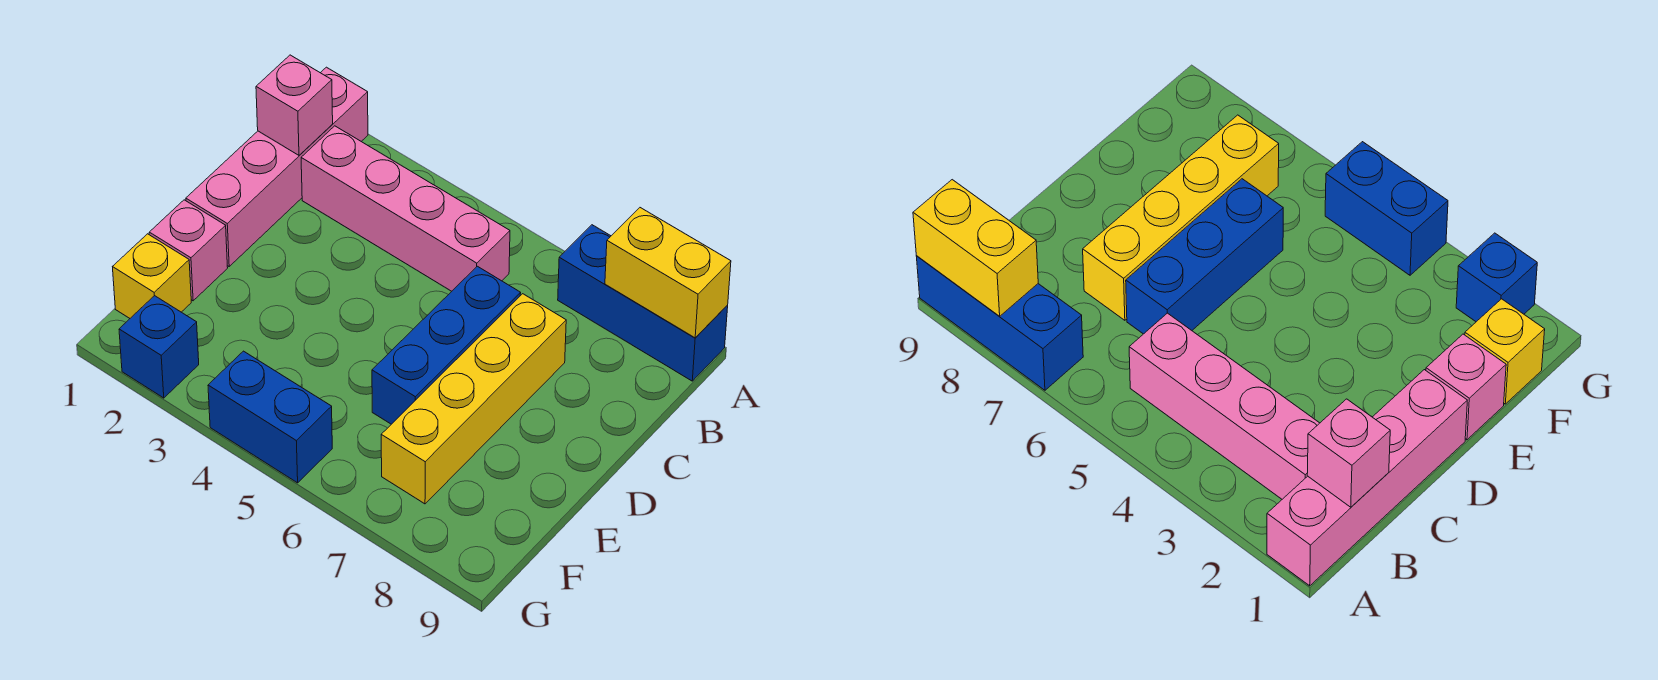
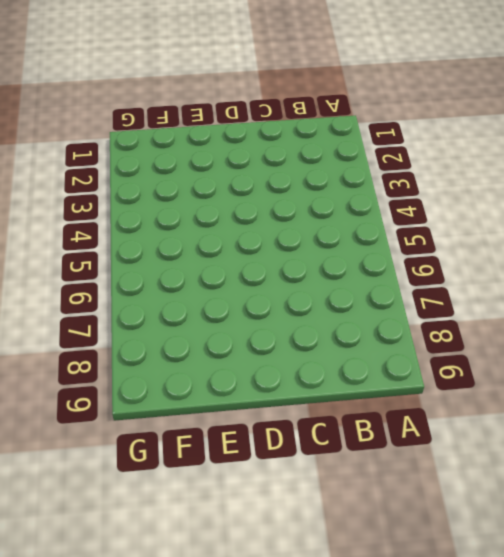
none -> pink brick A1:D1 level 1
none -> blue brick A7:A9 level 1

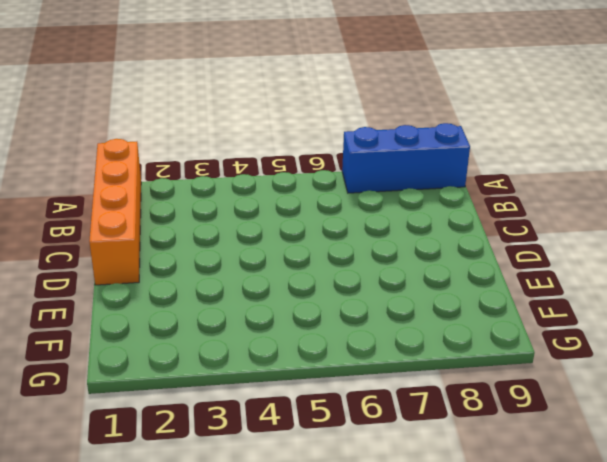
orange brick A1:D1 level 1 -> pink brick A1:D1 level 1
none -> pink brick B2:B5 level 1
none -> blue brick C6:E6 level 1

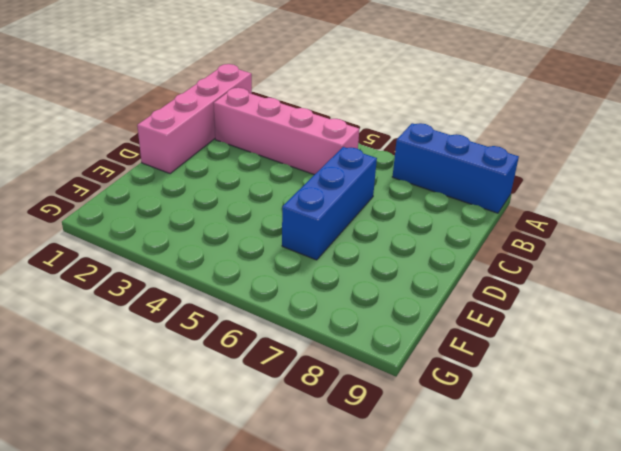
none -> yellow brick C7:F7 level 1
none -> pink brick E1 level 1

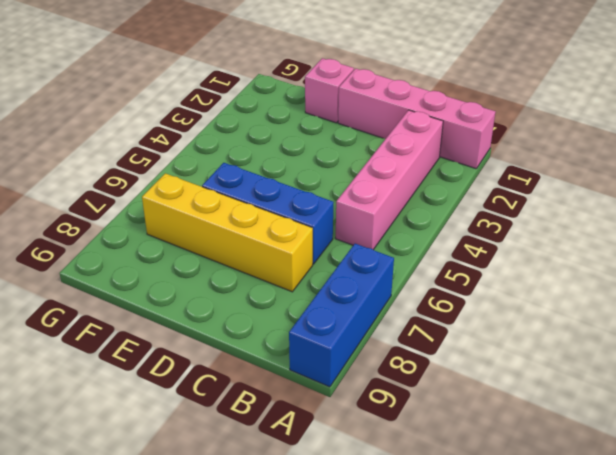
none -> yellow brick F1 level 1
none -> blue brick G2 level 1

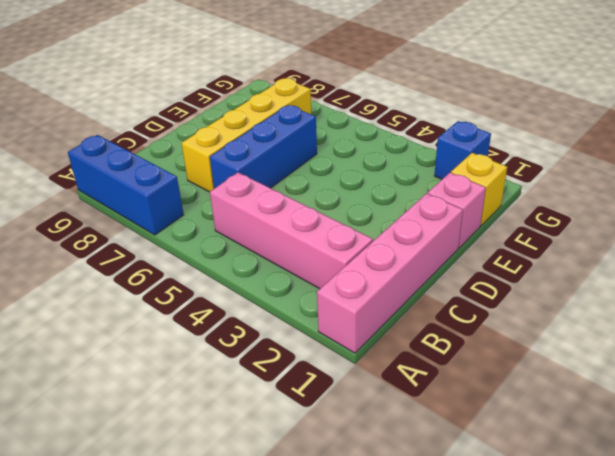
none -> blue brick G4:G5 level 1
none -> yellow brick A8:A9 level 2

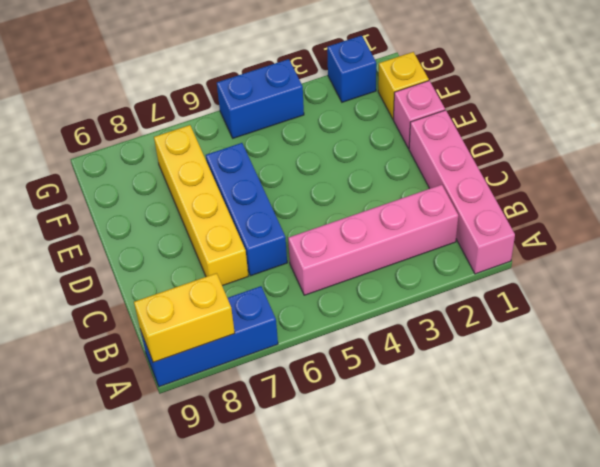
none -> pink brick B1 level 2

